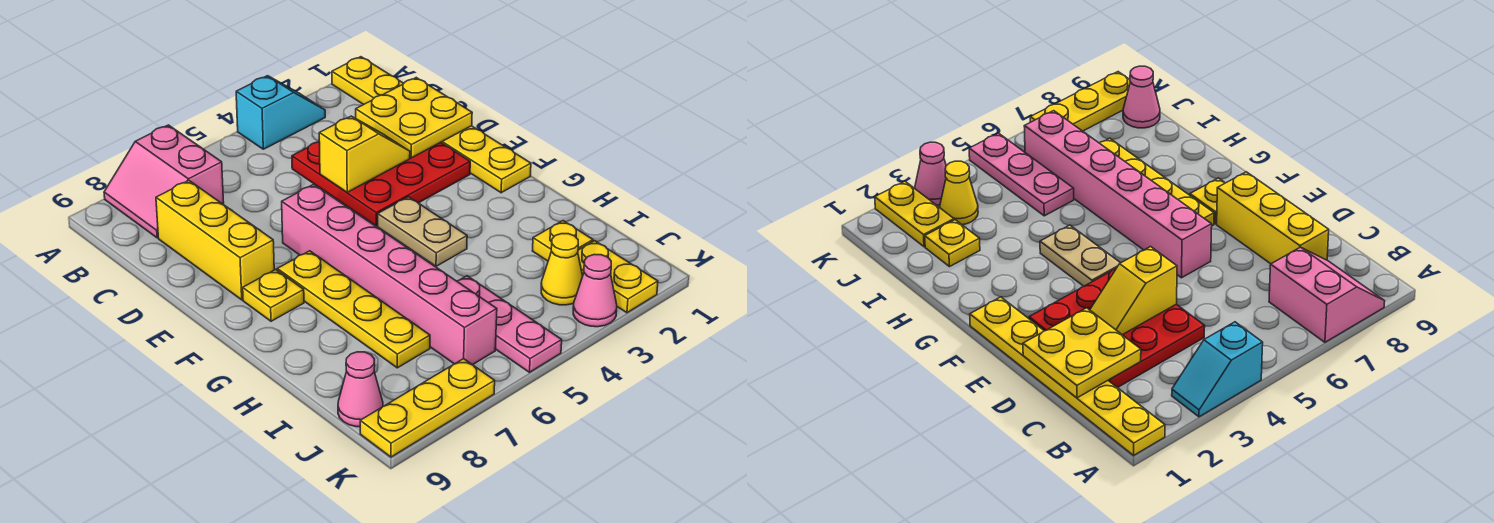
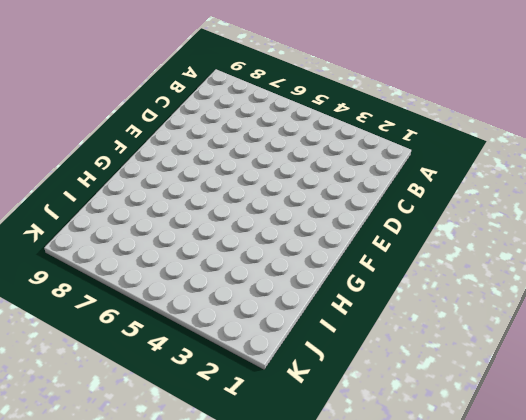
none -> yellow plate A1:F1 level 1
none -> cyan slope A3:A4 level 1 top 4
none -> pink slope A7:B8 level 1 top 7

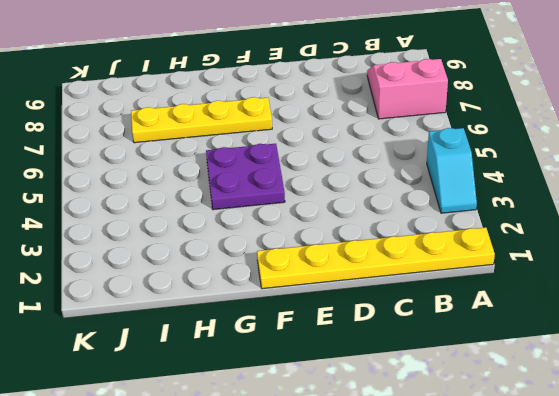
purple plate F4:G5 level 1 -> tan plate F4:G4 level 1
none -> red plate C2:E4 level 1
none -> yellow brick C8:E8 level 1
none -> pink brick E6:J6 level 1

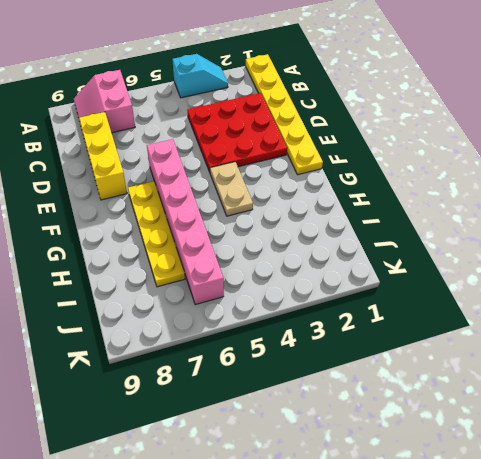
none -> yellow plate F8 level 1
none -> yellow plate I2 level 1
none -> pink plate I5:K5 level 1

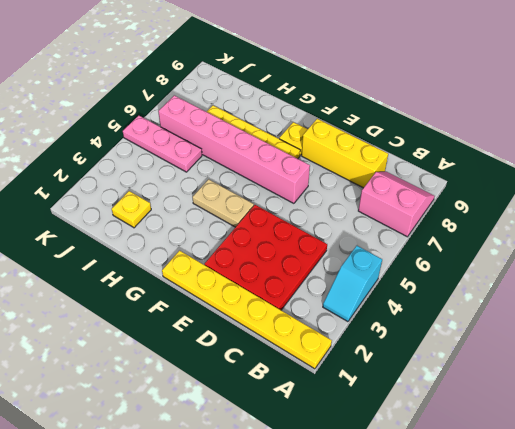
none -> yellow plate J2:K2 level 1
none -> yellow cone J3 level 1
none -> pink cone J9 level 1

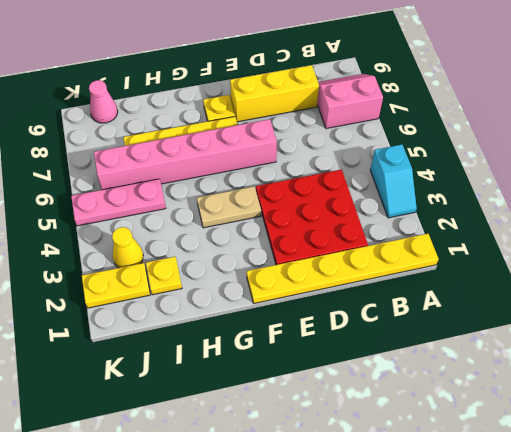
none -> pink cone K3 level 1
none -> yellow plate K7:K9 level 1
none -> yellow plate C1:D2 level 2

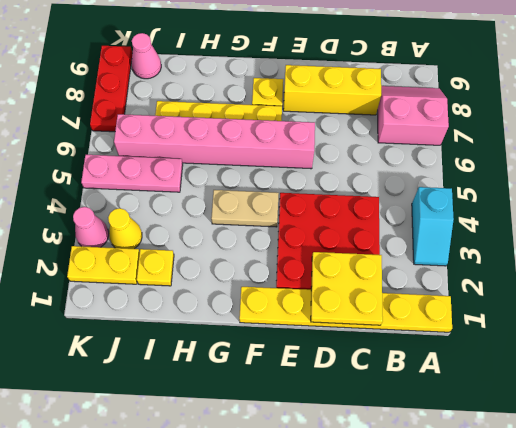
red plate K7:K9 level 1 -> yellow plate K7:K9 level 1
none -> yellow slope D3:D4 level 2 top 4

